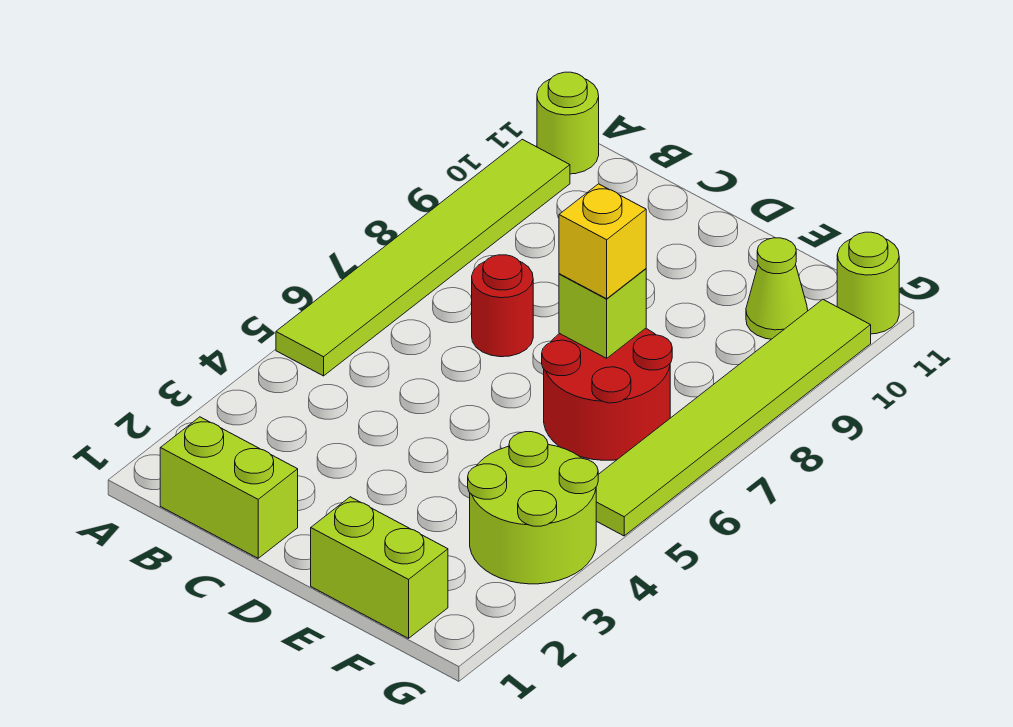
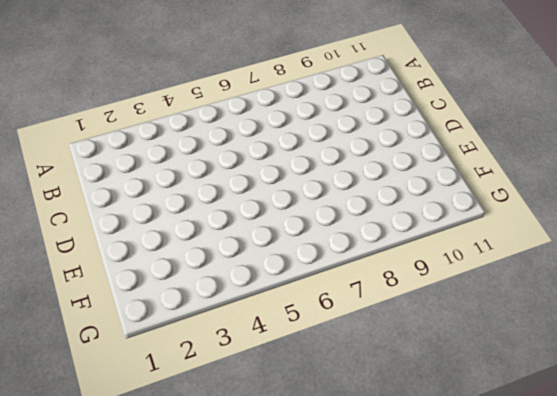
none -> lime tile A5:A10 level 1
none -> lime round brick A11 level 1
none -> lime brick B1:C1 level 1

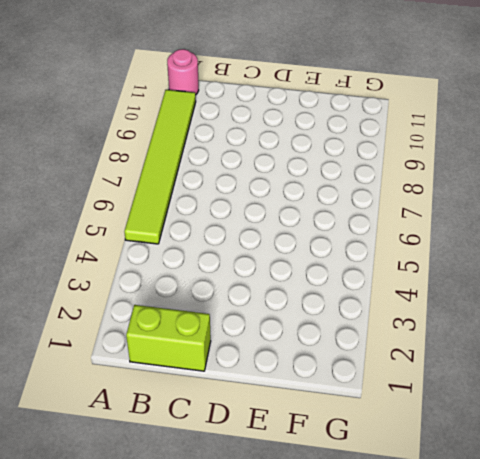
pink round brick A11 level 1 -> lime round brick A11 level 1
none -> red round brick C7 level 1
none -> lime brick E1:F1 level 1
none -> red round brick E6:F7 level 1

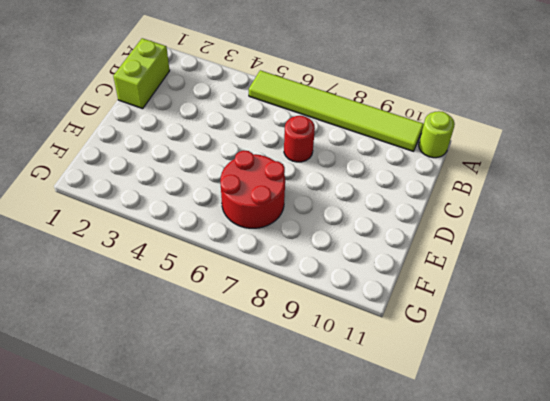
none -> lime brick E1:F1 level 1
none -> lime round brick F3:G4 level 1
none -> lime cone F10 level 1

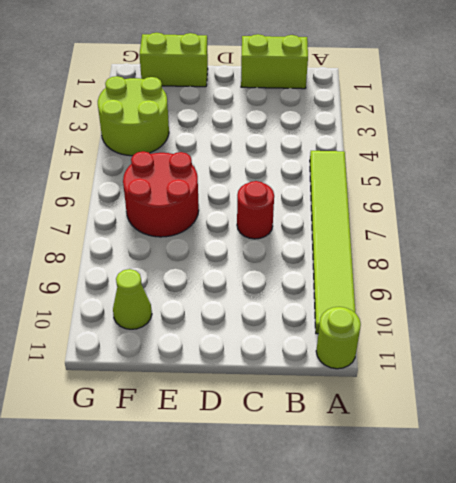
none -> lime tile G5:G10 level 1
none -> lime round brick G11 level 1
none -> lime brick E7 level 2

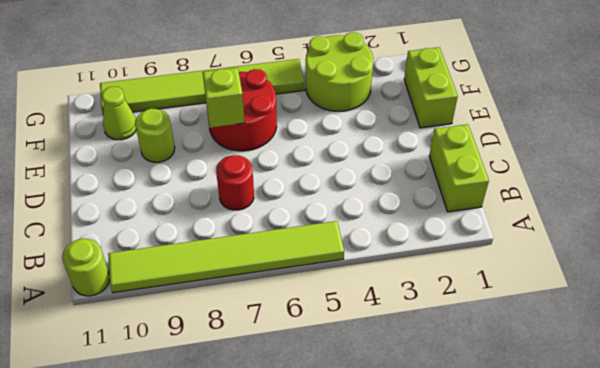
lime round brick E9 level 1 -> lime round brick G11 level 1
none -> yellow brick E7 level 3

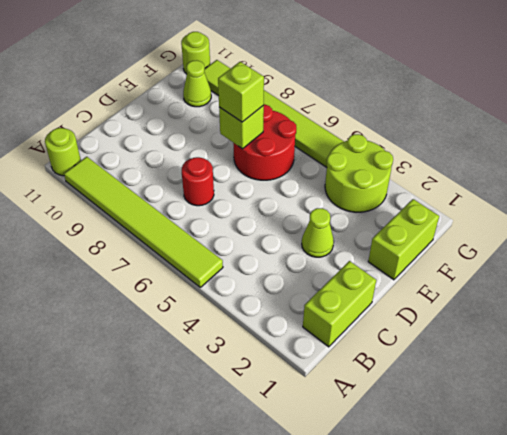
lime cone D3 level 1 -> none
lime brick E7 level 3 -> yellow brick E7 level 3

